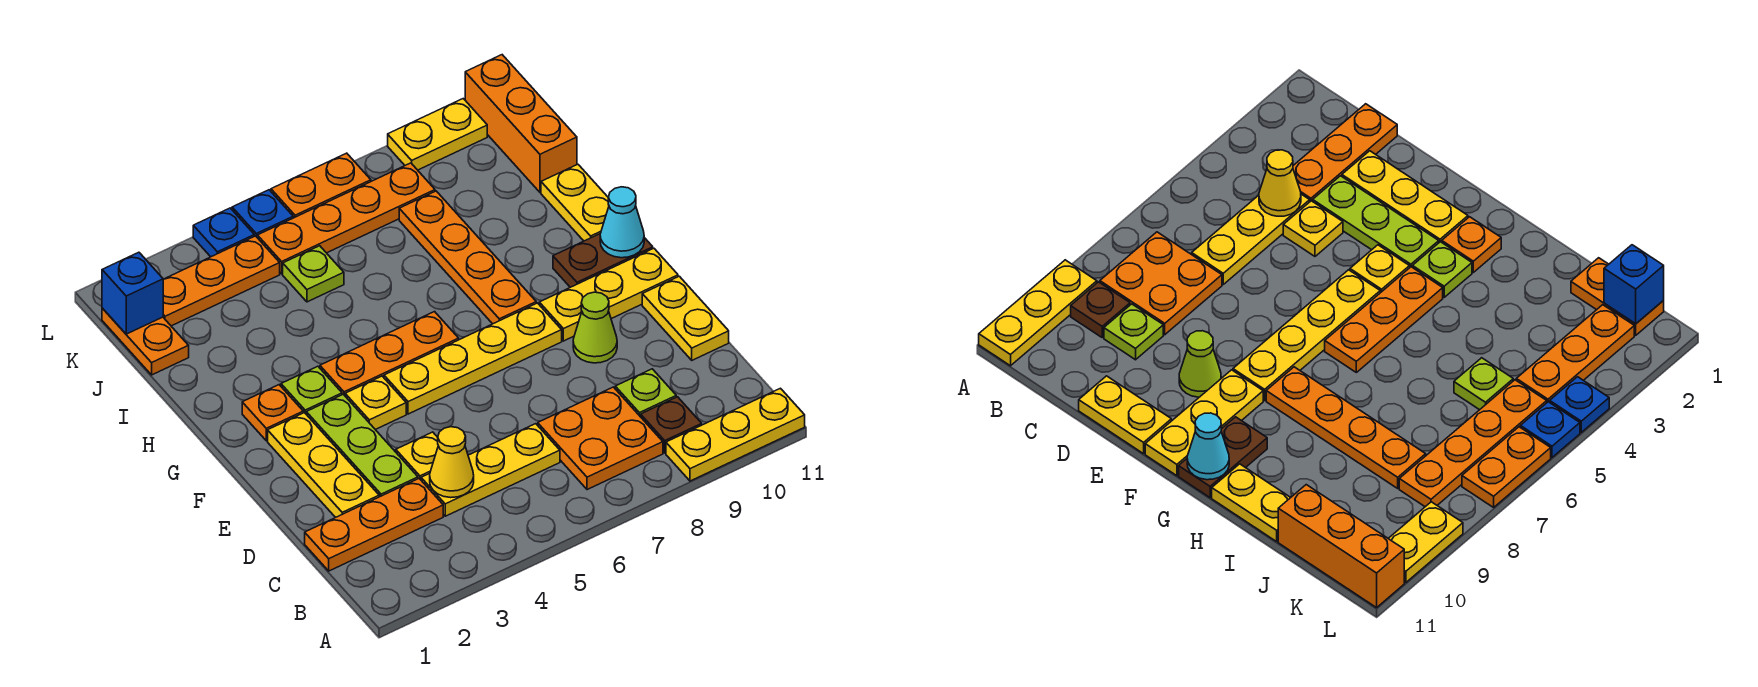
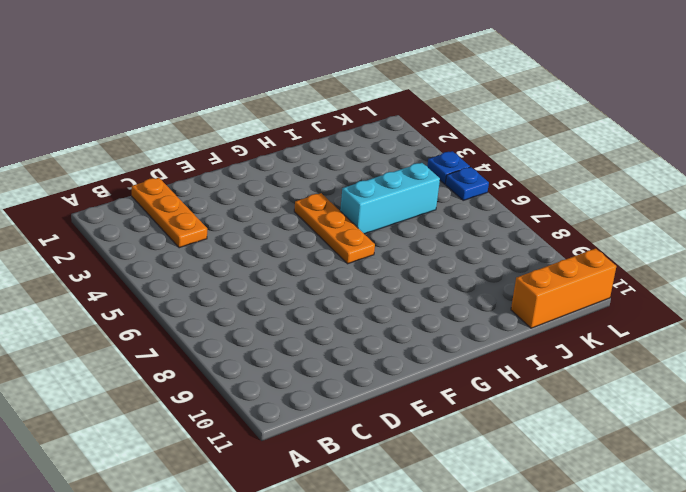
cyan brick H5:J5 level 1 -> lime plate J5 level 1
none -> yellow plate A9:A11 level 1
none -> orange plate B7:C8 level 1
none -> brown plate B9 level 1
none -> yellow plate C4:C6 level 1

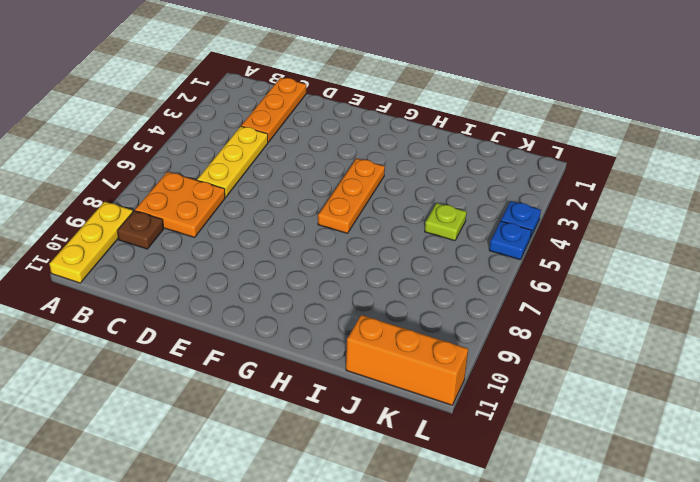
none -> lime plate C9 level 1
none -> yellow plate D2:F2 level 1
none -> lime plate D3:F3 level 1
none -> yellow plate D4 level 1

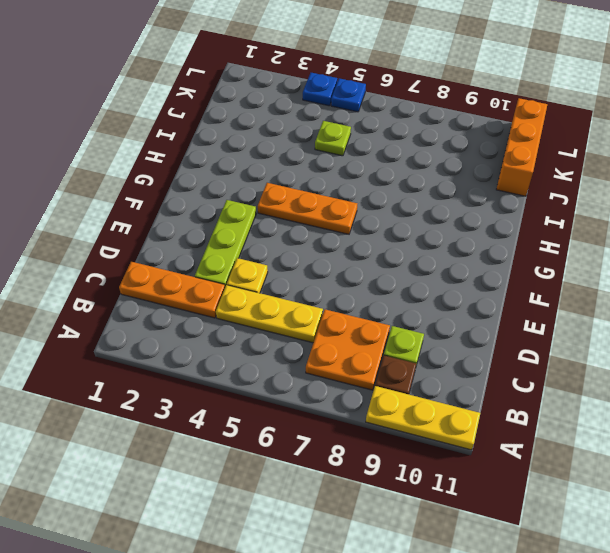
none -> yellow plate D2:F2 level 1
none -> yellow plate D11:E11 level 1
none -> lime cone E9 level 1
none -> yellow plate F4 level 1

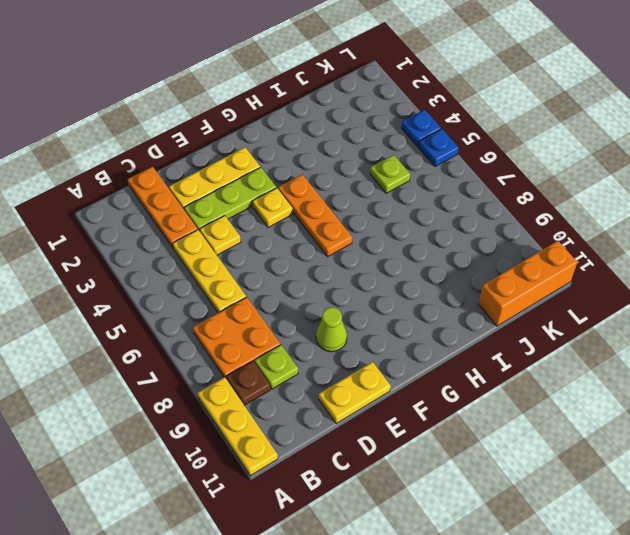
none -> yellow plate F5:F8 level 1
none -> yellow plate F9:F11 level 1
none -> orange plate G2 level 1
none -> lime plate G3 level 1

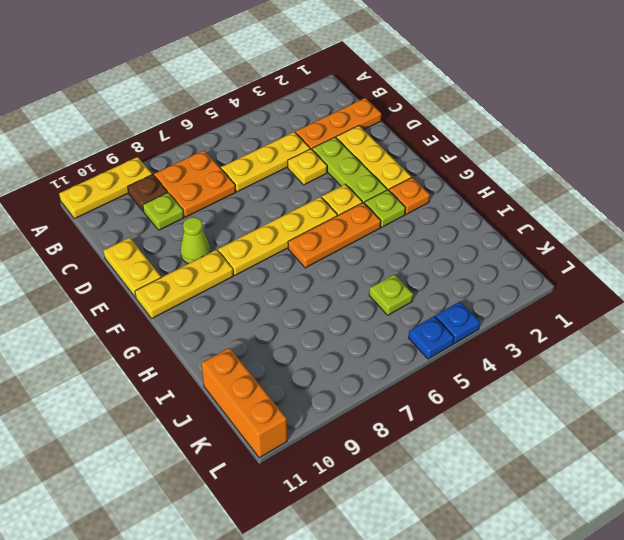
none -> orange plate G8:J8 level 1
none -> brown plate G10:G11 level 1
none -> yellow plate H11:I11 level 1
none -> orange plate J1:K1 level 1

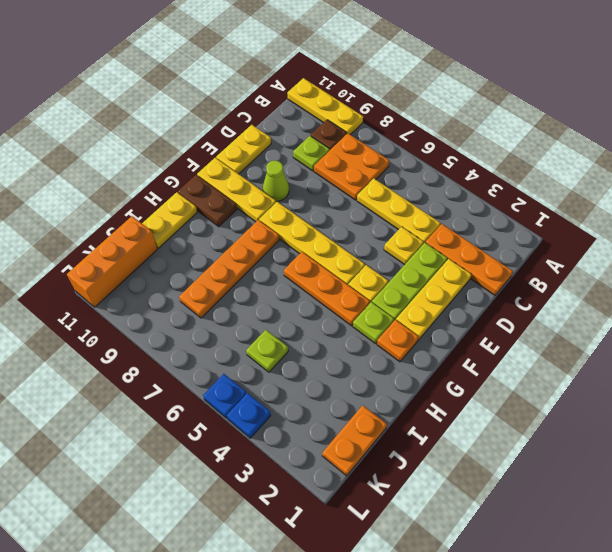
none -> orange plate K2:K4 level 1
none -> orange plate K5:K8 level 1
none -> orange plate L6:L7 level 1
none -> yellow plate L9:L10 level 1

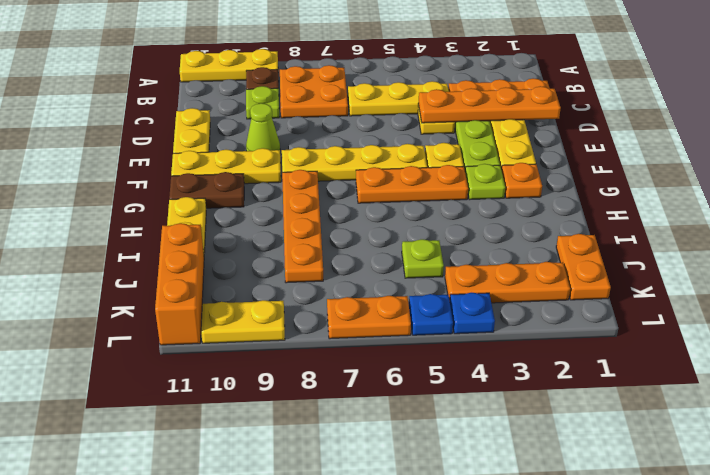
orange plate D1:D4 level 2 -> orange plate K5:K8 level 1
none -> yellow cone C4 level 2
none -> cyan cone G11 level 2
none -> blue brick K1 level 2

